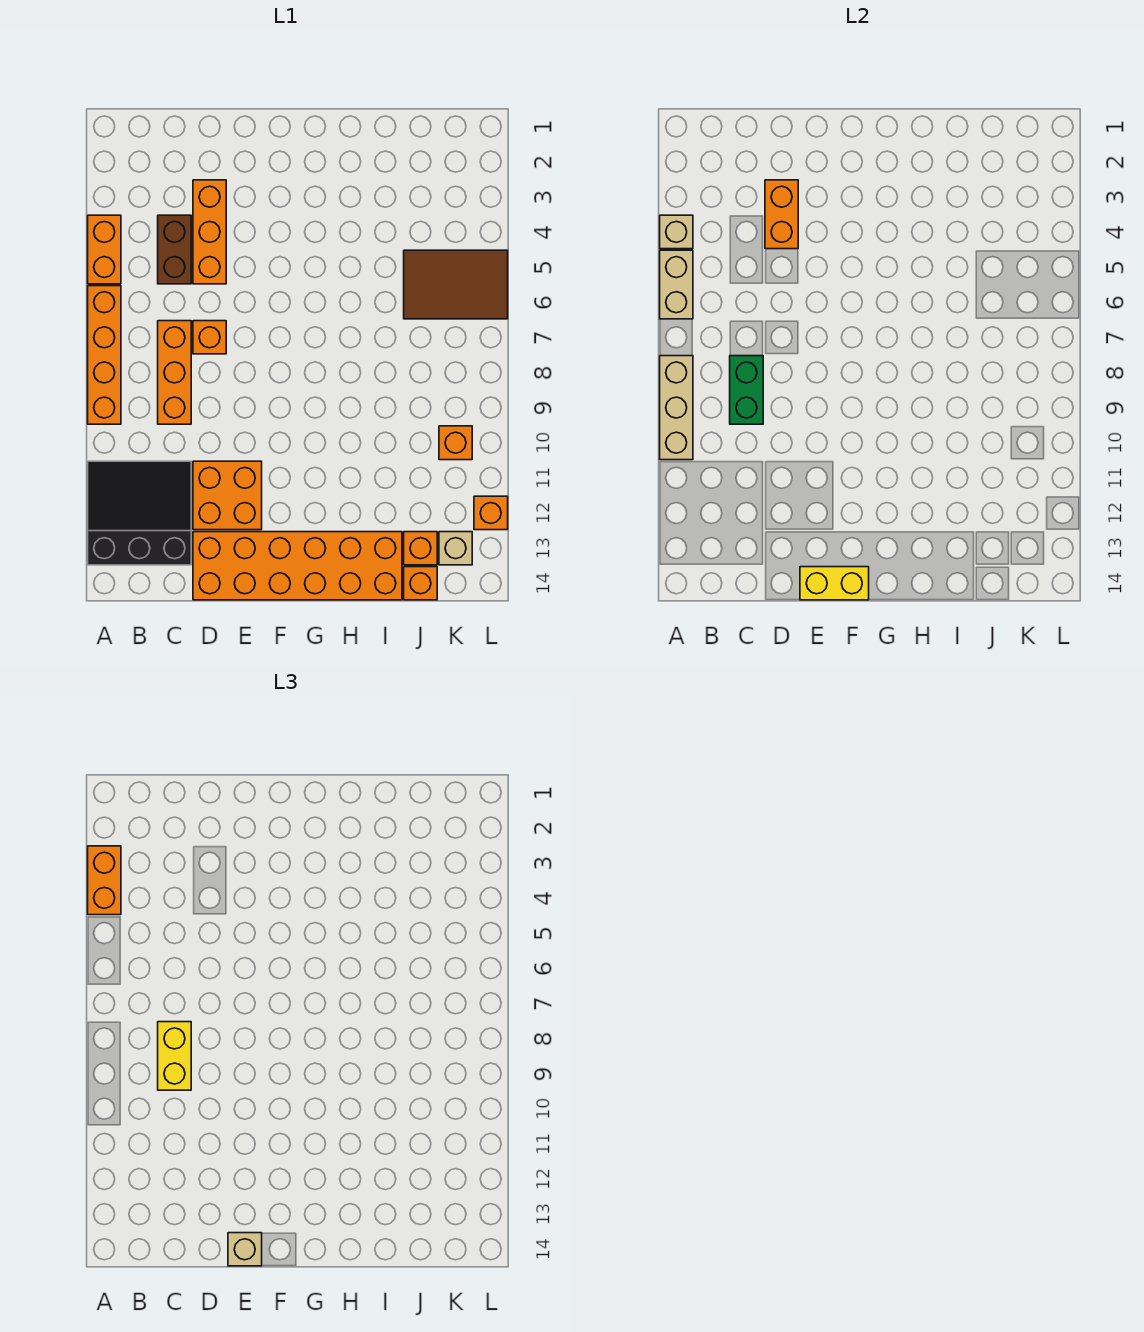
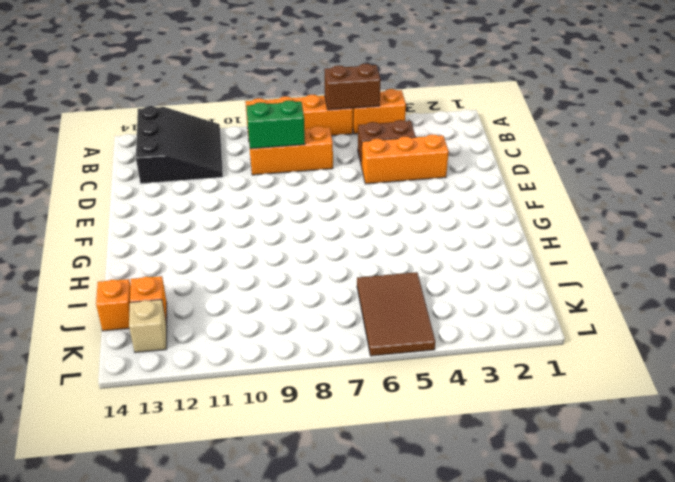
brown brick A5:A6 level 2 -> tan brick A5:A6 level 2
none -> orange brick D7 level 1
none -> orange brick D11:E12 level 1
none -> orange brick D13:I14 level 1

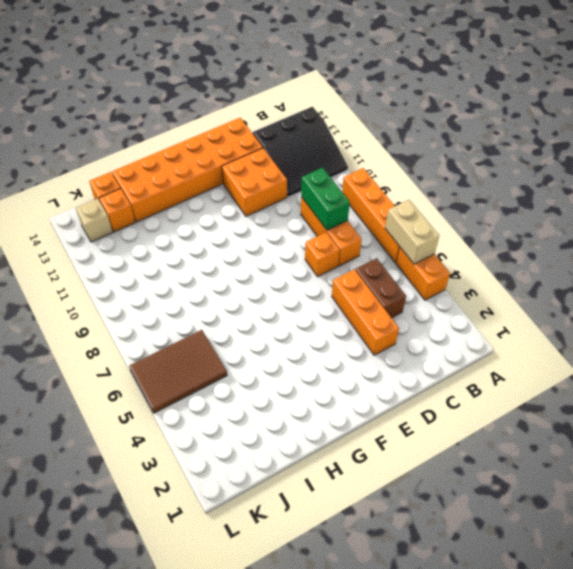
none -> orange brick K10 level 1
none -> orange brick L12 level 1
none -> tan brick A4 level 2

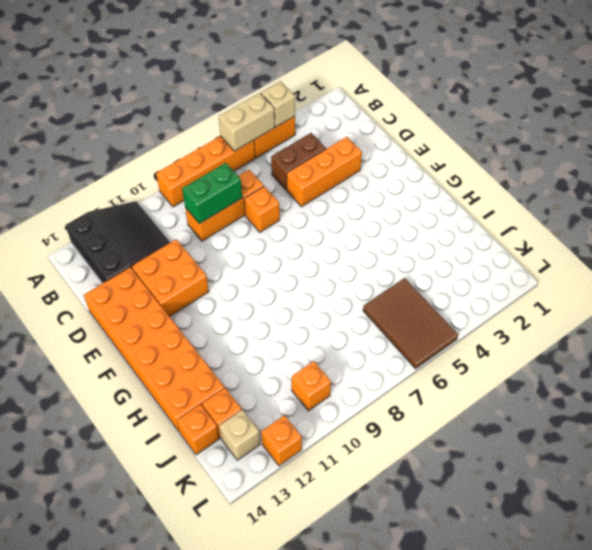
none -> tan brick A8:A10 level 2
none -> orange brick D3:D4 level 2
none -> yellow brick E14:F14 level 2

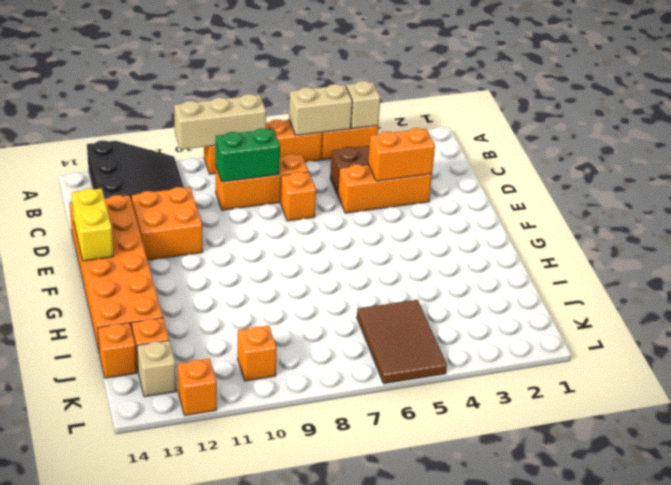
none -> orange brick A3:A4 level 3
none -> yellow brick C8:C9 level 3
none -> tan brick E14 level 3

